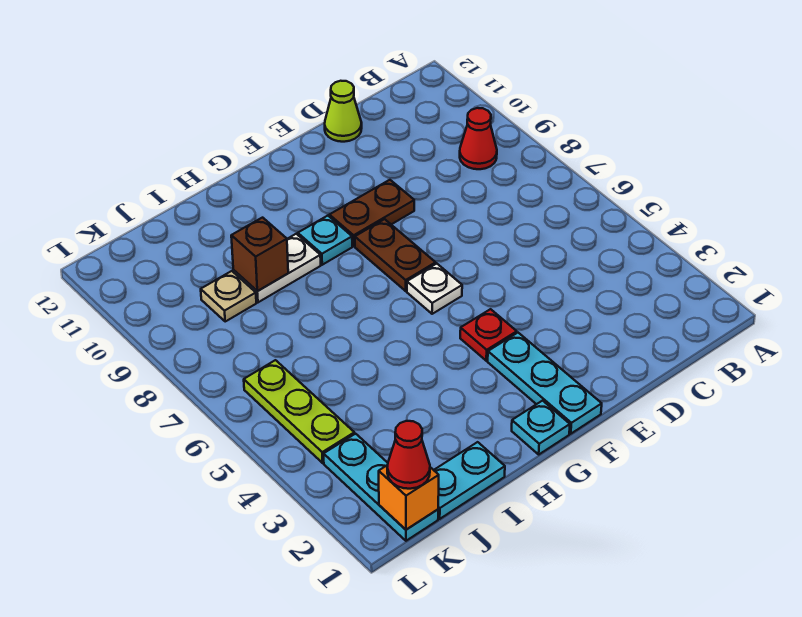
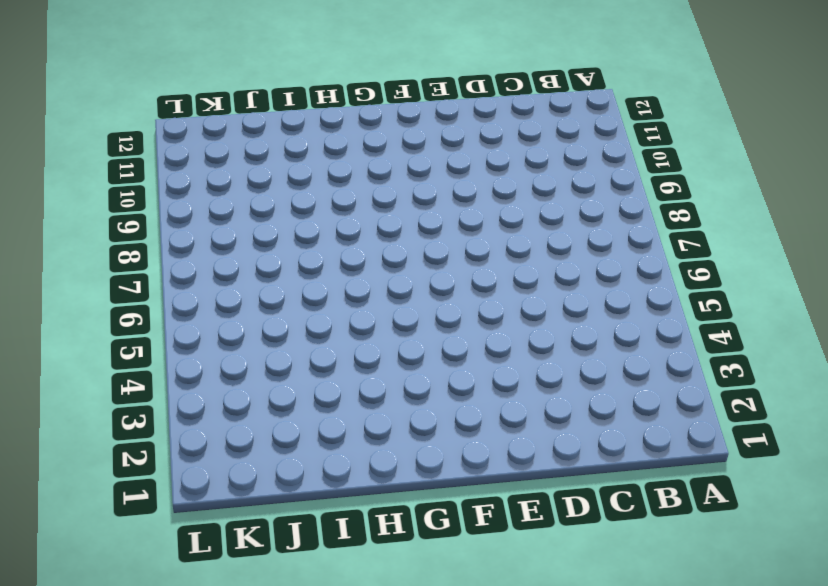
none -> red cone B9 level 1
none -> lime cone D12 level 1
none -> brown plate E9:F9 level 1

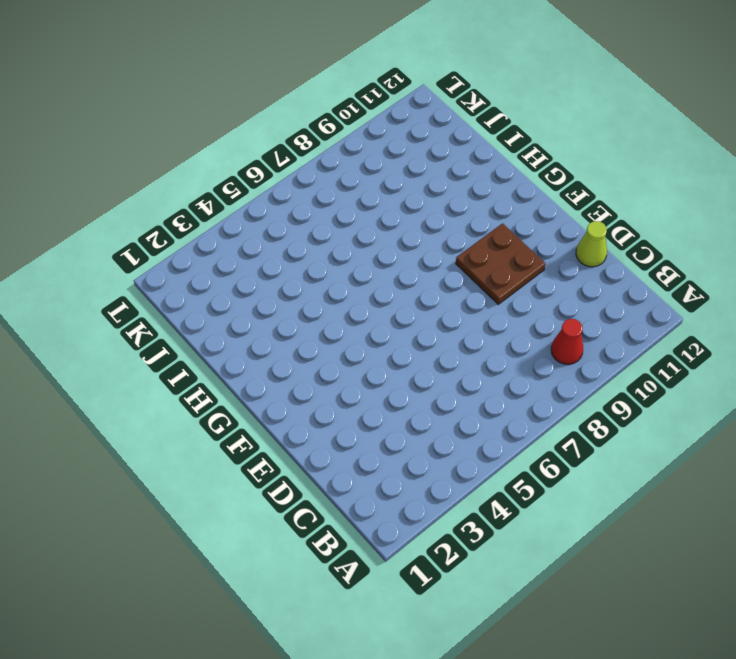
brown plate E9:F10 level 1 -> brown plate E9:F9 level 1
none -> cyan plate F1:F3 level 1
none -> red plate F4 level 1
none -> white plate F6 level 1

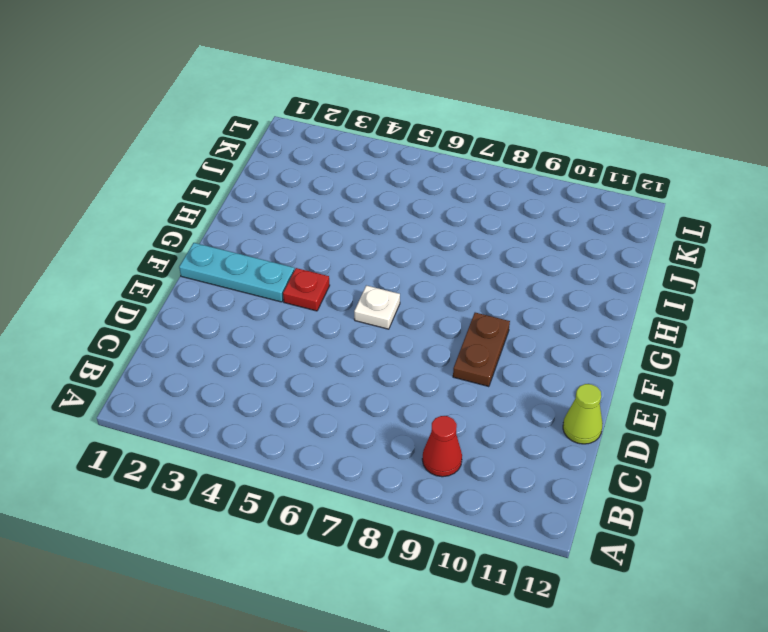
none -> brown plate F7:F8 level 1
none -> cyan plate G1 level 1
none -> cyan plate G9 level 1

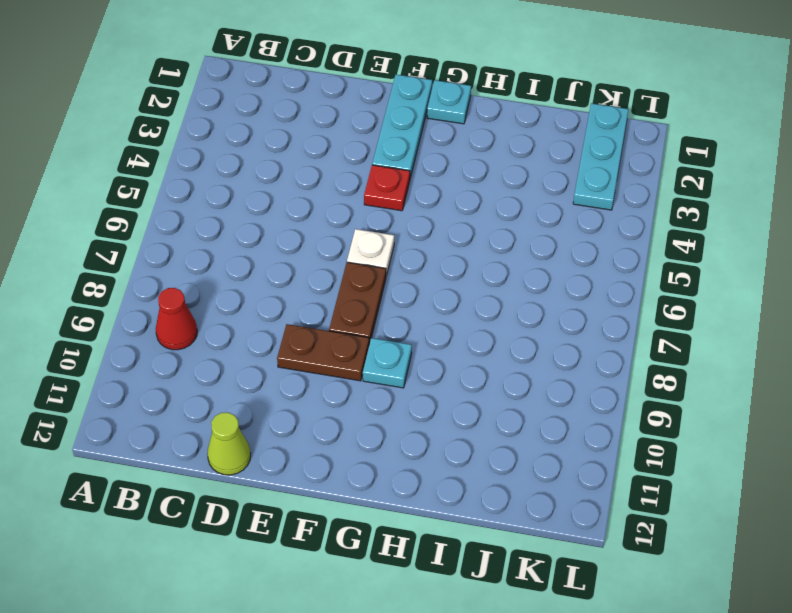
none -> white plate H9:I9 level 1
none -> cyan plate I1:J1 level 1
none -> tan plate J9 level 1

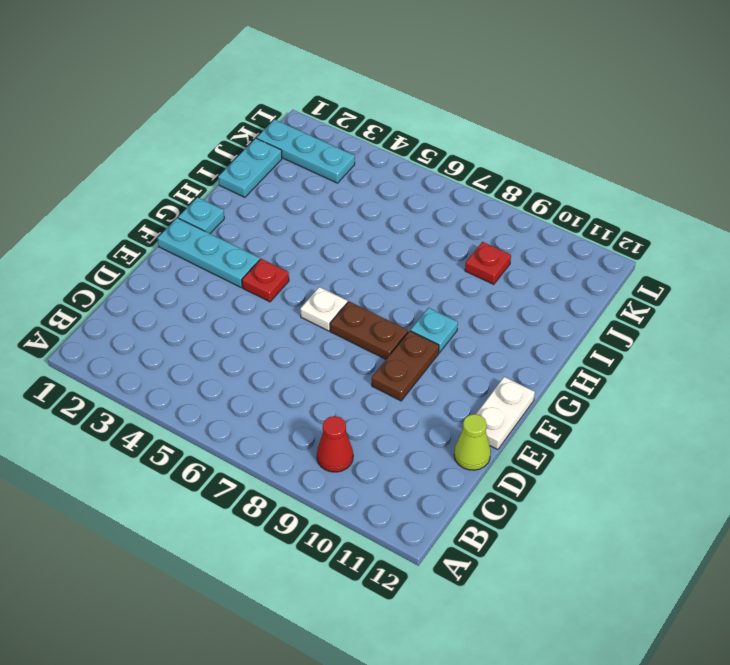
white plate E12:F12 level 1 -> white plate H9:I9 level 1
red plate J9 level 1 -> tan plate J9 level 1
none -> lime plate K4:K6 level 1
none -> brown brick I9 level 2
none -> orange brick K1 level 2

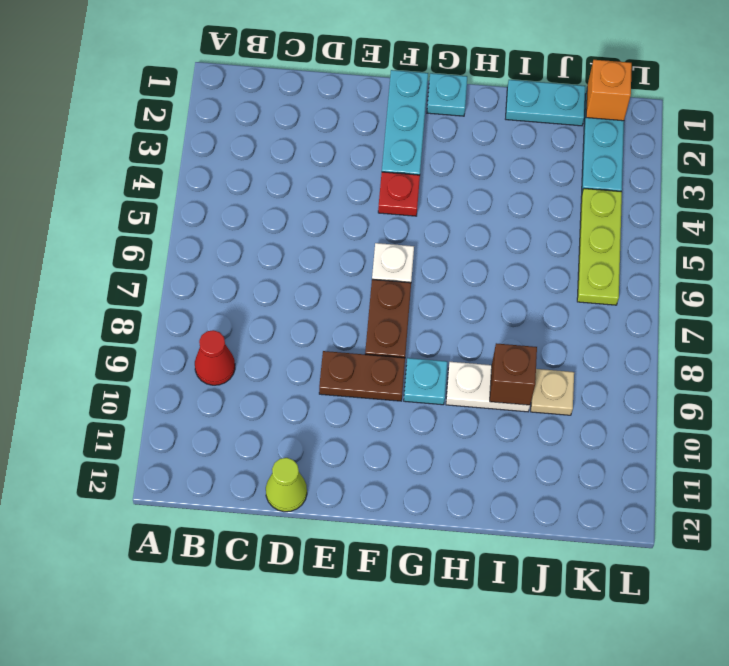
none -> red cone K1 level 3

